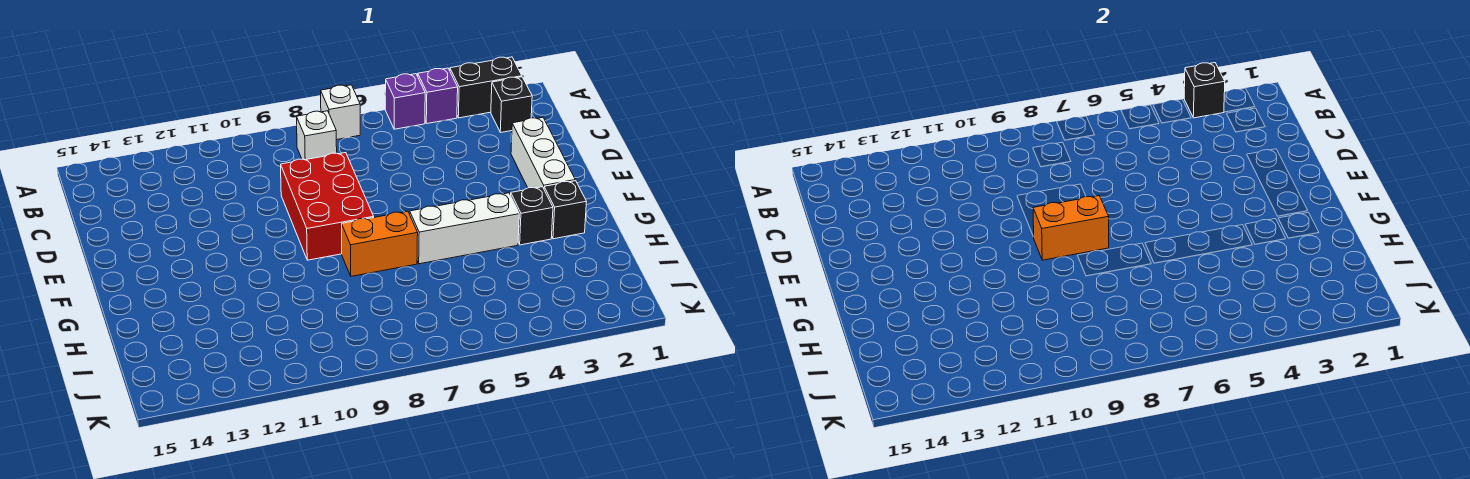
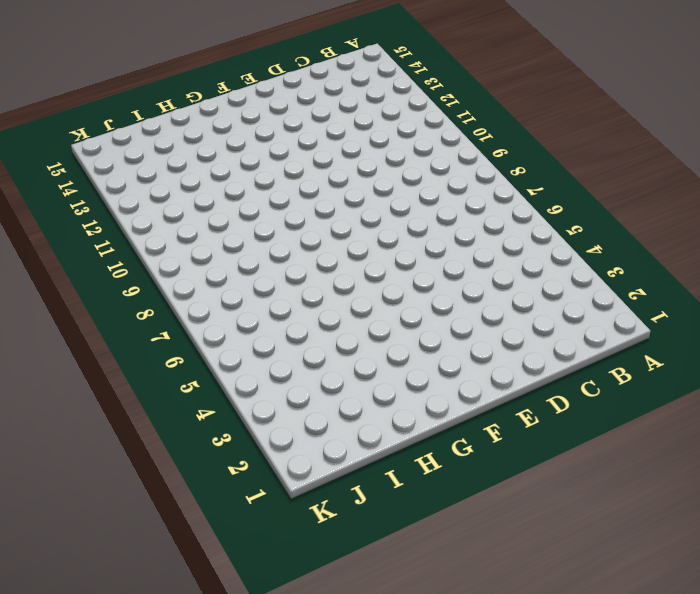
none -> black brick A2:A3 level 1
none -> purple brick A4 level 1
none -> purple brick A5 level 1

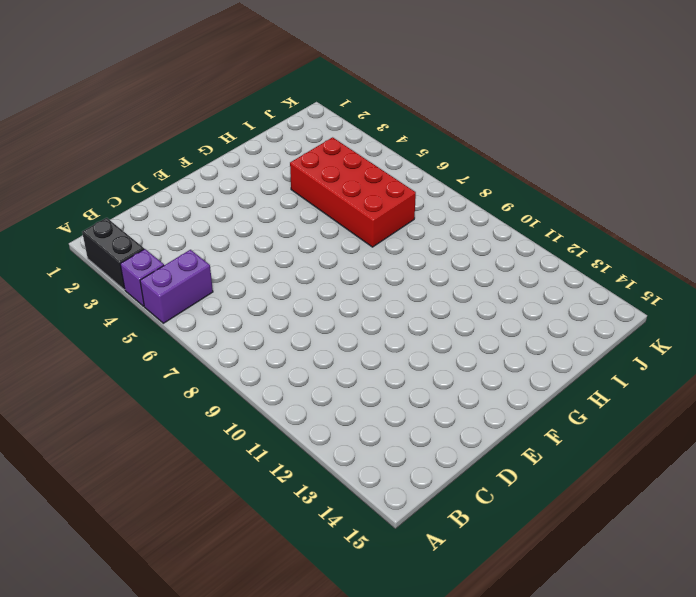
purple brick A5:B5 level 1 -> purple brick A5 level 1
red brick H4:I7 level 1 -> none
none -> white brick A7 level 1
none -> black brick B2 level 1
none -> white brick B8 level 1

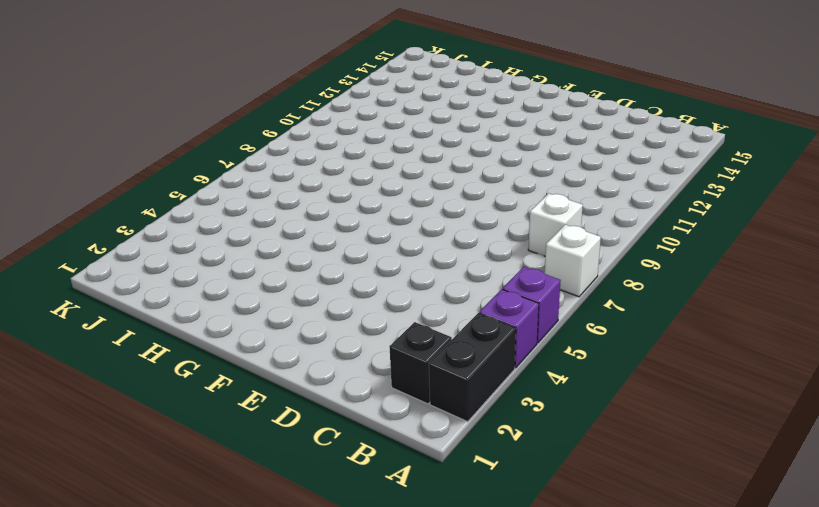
none -> white brick D2:F2 level 1
none -> red brick D8:F9 level 1
none -> black brick G2 level 1

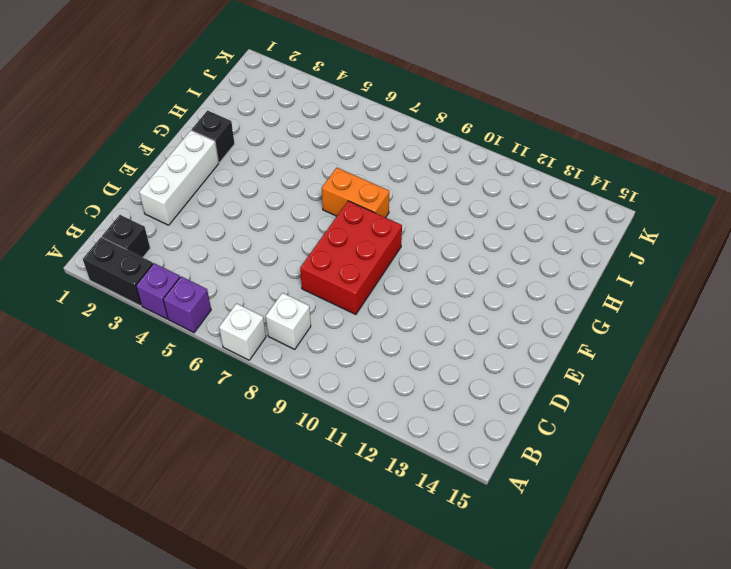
none -> black brick G3 level 1
none -> white brick G4:G6 level 1
none -> black brick A3 level 2

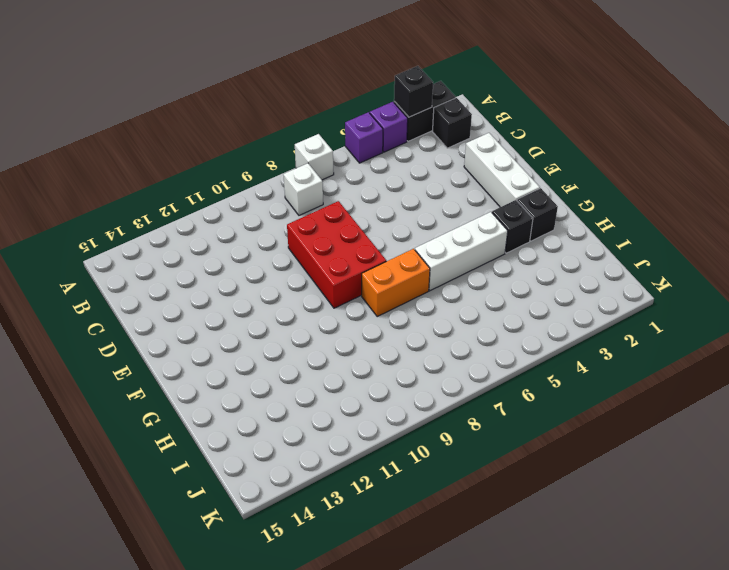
none -> orange brick F8:F9 level 2

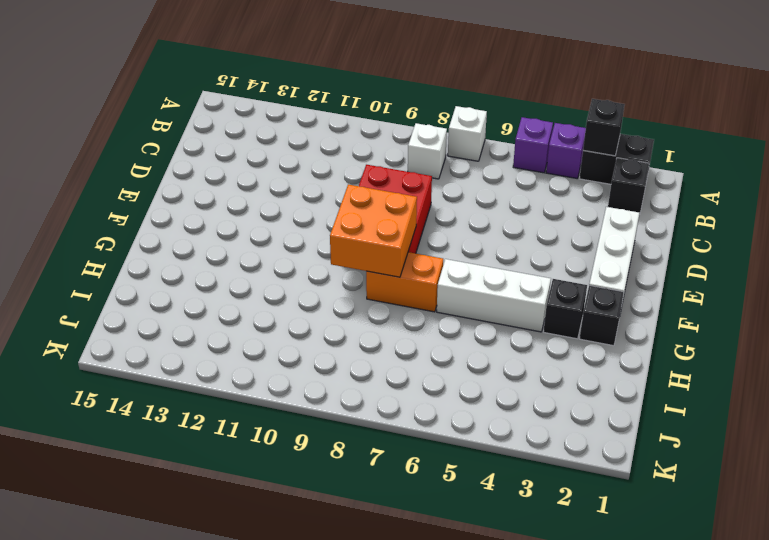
orange brick F8:G9 level 2 -> orange brick F8:F9 level 2

